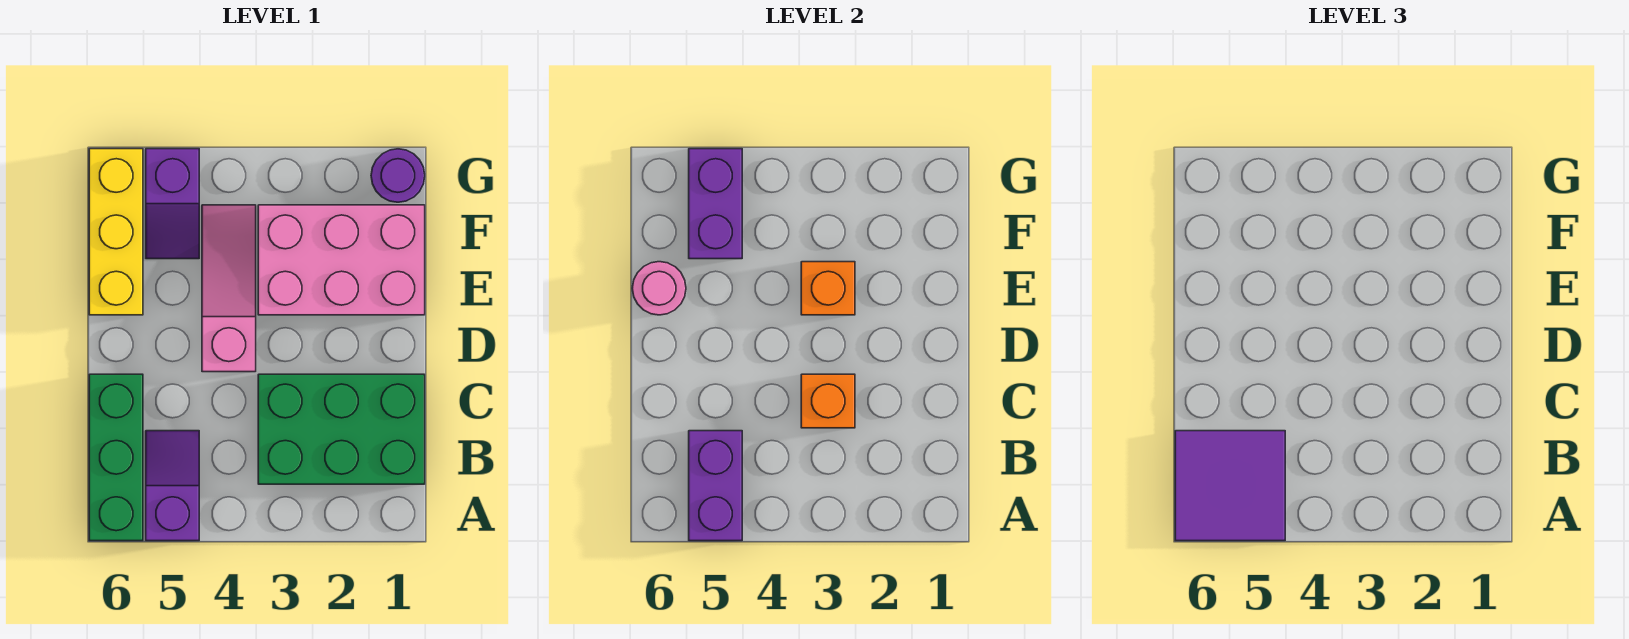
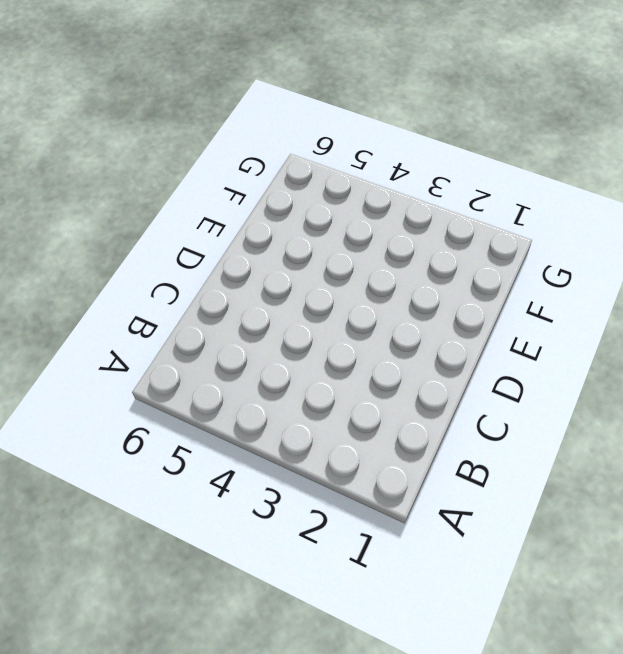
none -> purple slope A5:B5 level 1 top A
none -> green brick A6:C6 level 1
none -> green brick B1:C3 level 1

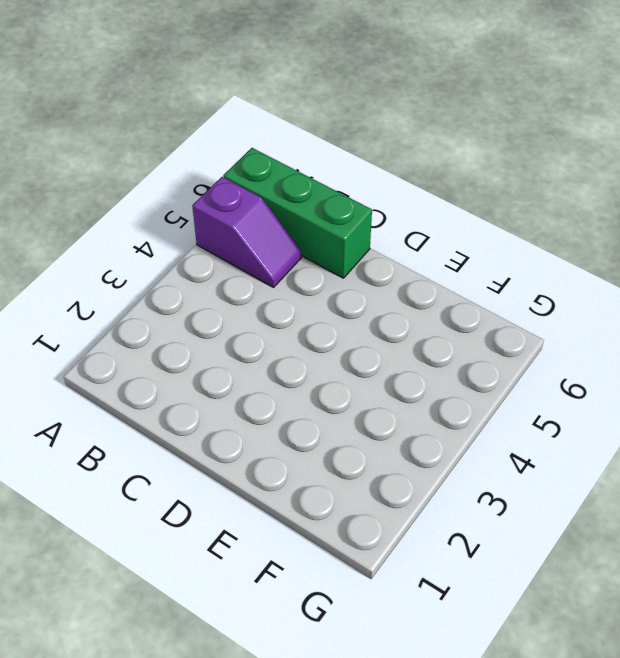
none -> green brick B1:C3 level 1
none -> pink slope D4:F4 level 1 top D
none -> pink brick E1:F3 level 1

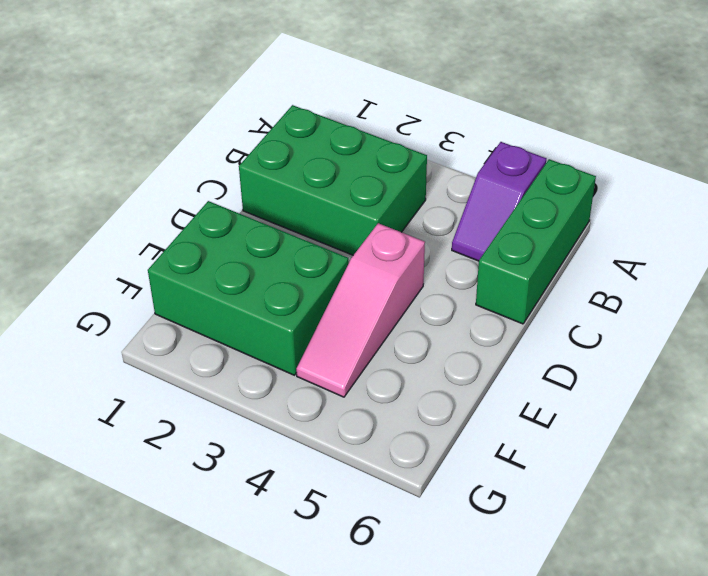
green brick E1:F3 level 1 -> pink brick E1:F3 level 1
none -> yellow brick E6:G6 level 1
none -> purple slope F5:G5 level 1 top G
none -> purple round brick G1 level 1

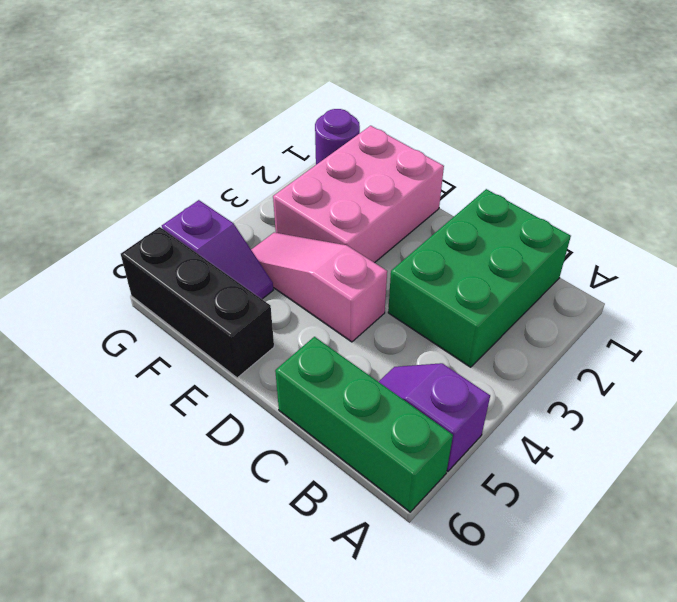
black brick E6:G6 level 1 -> yellow brick E6:G6 level 1
none -> purple brick A5:B5 level 2
none -> orange brick C3 level 2
none -> orange brick E3 level 2

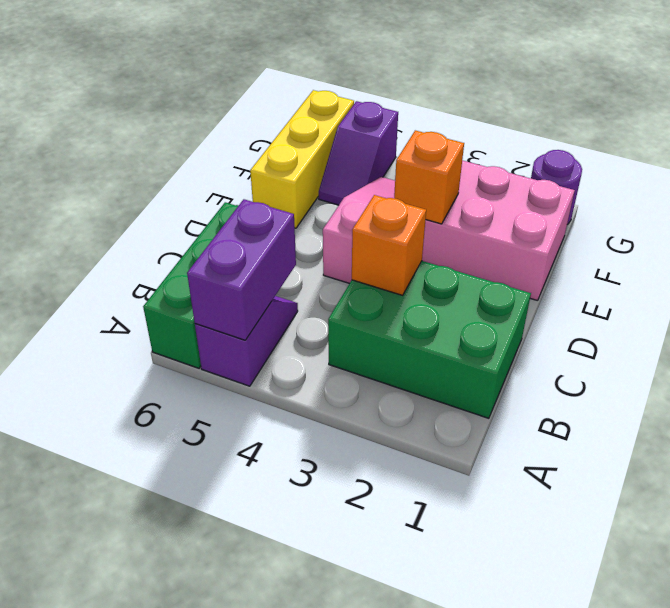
none -> pink round brick E6 level 2
none -> purple brick F5:G5 level 2
none -> purple tile A5:B6 level 3

